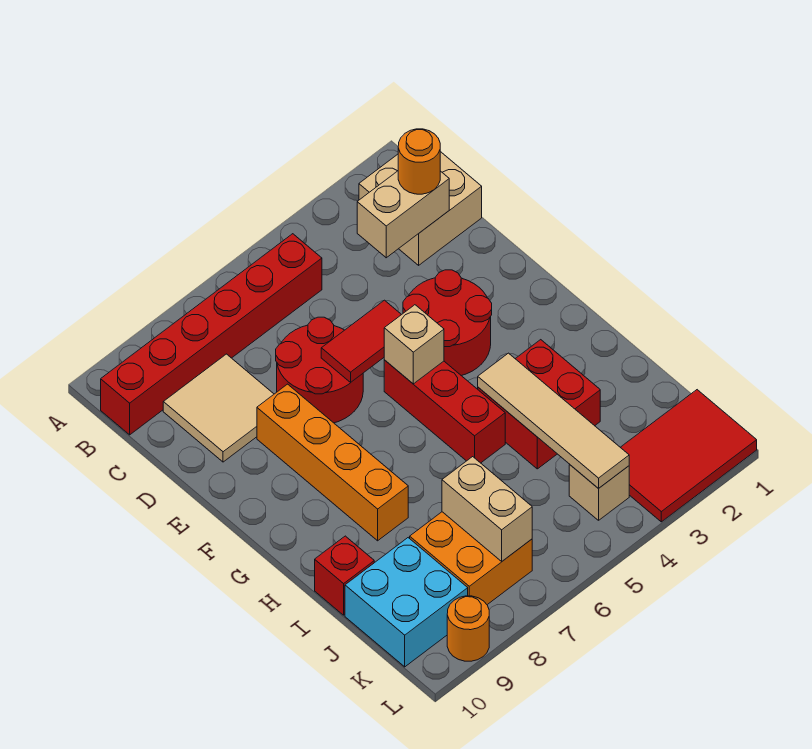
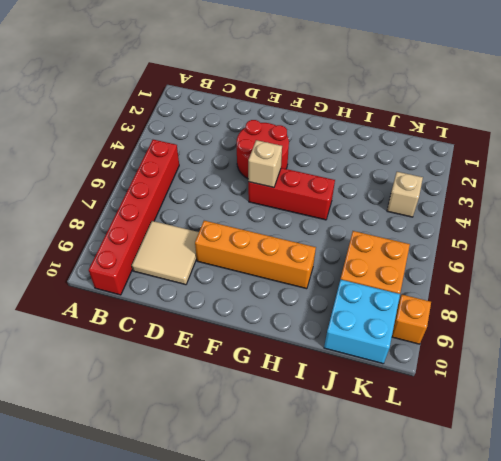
orange brick L9 level 1 -> orange round brick L9 level 1
none -> tan brick B1:C2 level 1
none -> red round brick D6:E7 level 1
none -> red brick H3:I4 level 1

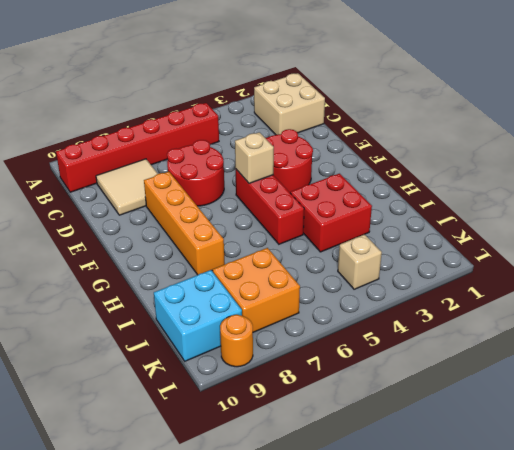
none -> red brick I10 level 1
none -> red tile K1:L3 level 1
none -> tan brick C2:C3 level 2

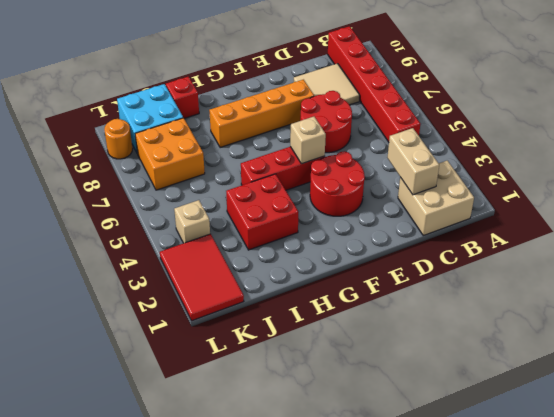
none -> red tile E5:E6 level 2
none -> tan tile H4:K4 level 2
none -> tan brick J7:K7 level 2

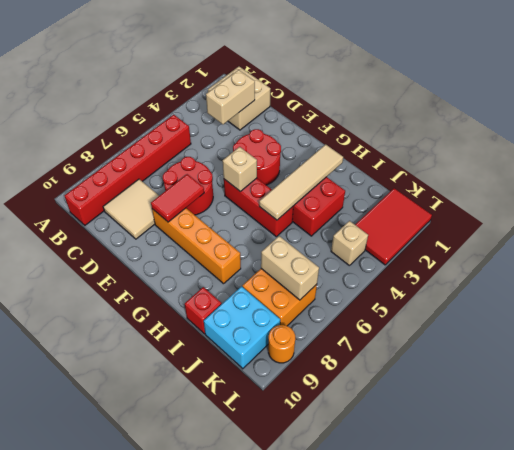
red tile E7:E8 level 2 -> red tile E5:E6 level 2
tan tile H2:H5 level 2 -> tan tile H4:K4 level 2
none -> orange round brick C2 level 3

